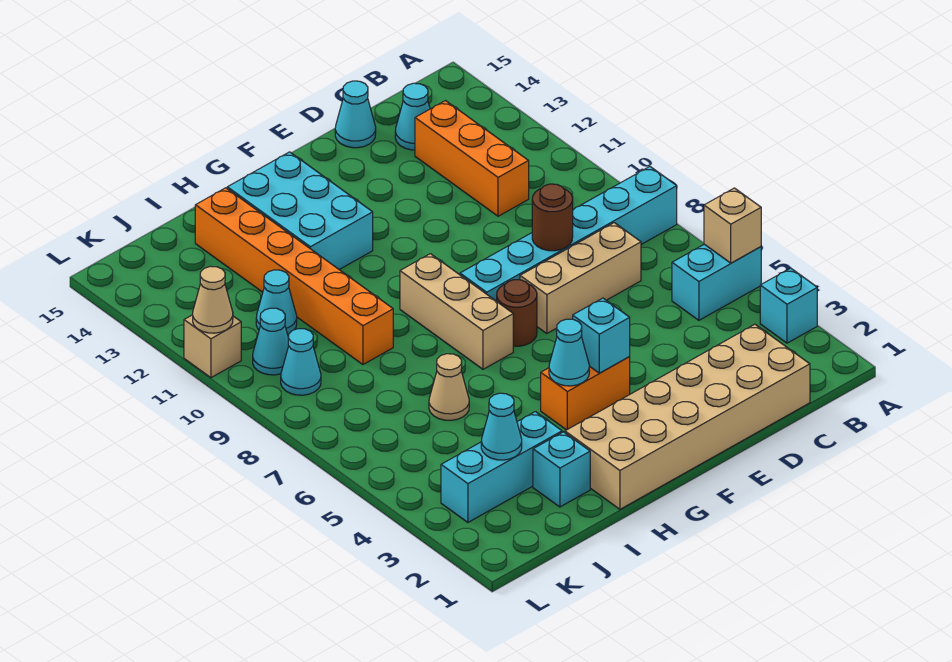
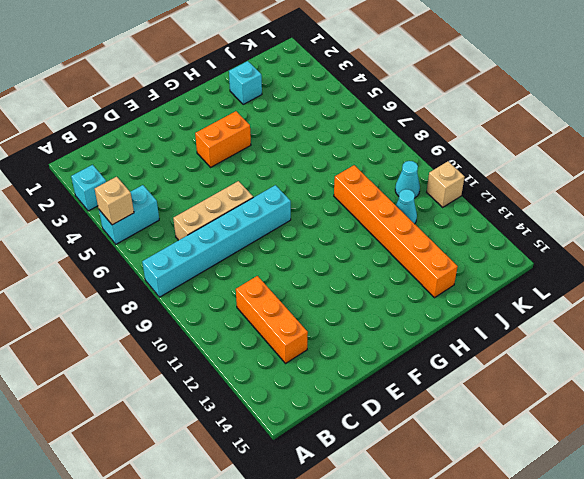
none -> tan brick C1:H2 level 1
none -> cyan cone C14 level 1
none -> cyan cone D15 level 1

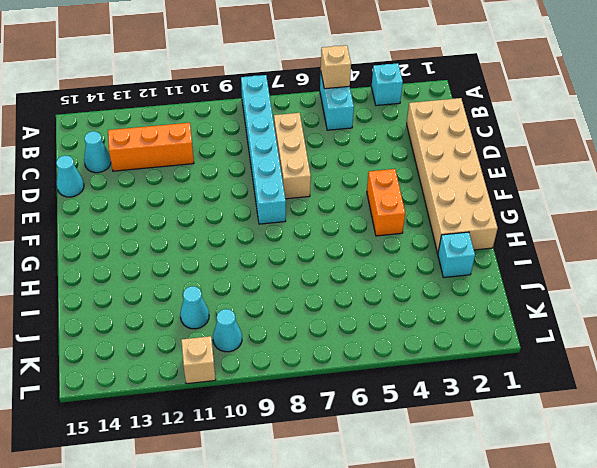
none -> brown round brick F7 level 1
none -> tan brick G7:G9 level 1
none -> cyan brick G12:H14 level 1

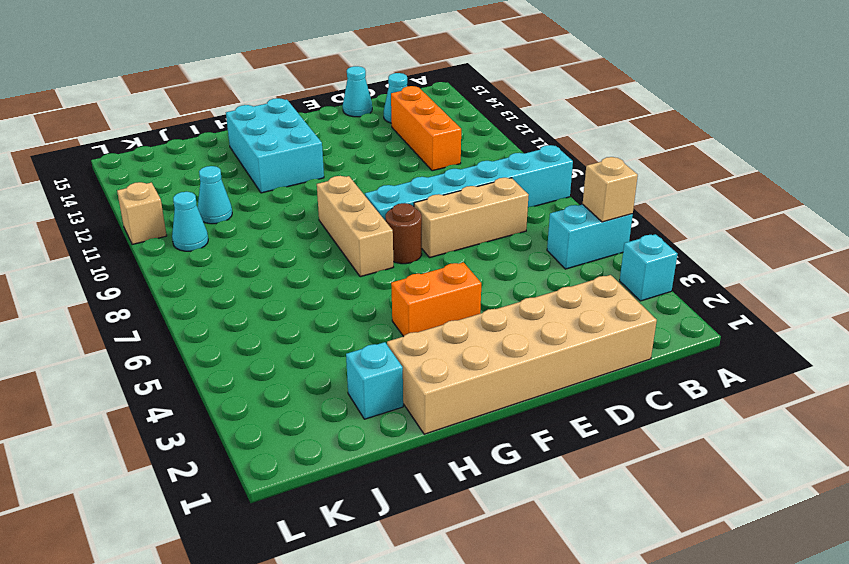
none -> cyan brick I3:K3 level 1
none -> tan cone I6 level 1
none -> orange brick I9:I14 level 1

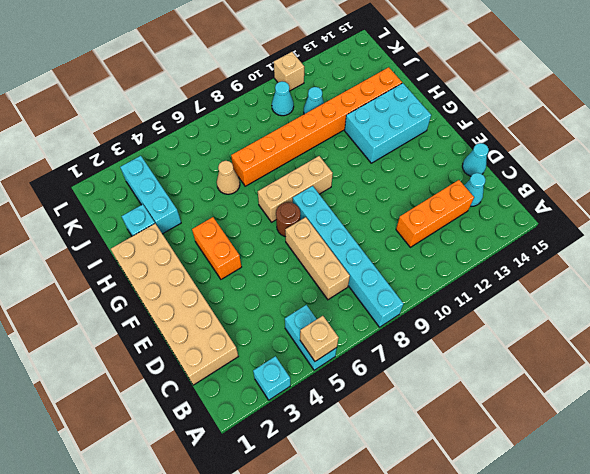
orange brick I7:I14 level 1 -> orange brick I9:I14 level 1
none -> cyan cone K9 level 1
none -> brown round brick D8 level 2
none -> cyan brick F4 level 2

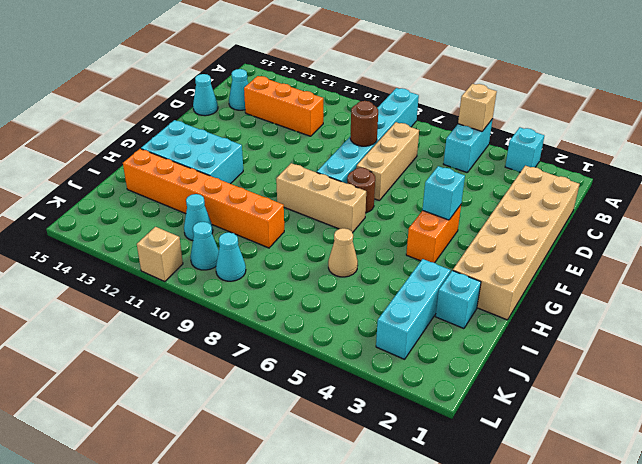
none -> cyan cone G4 level 2
none -> cyan cone J3 level 2
none -> tan cone L11 level 2

